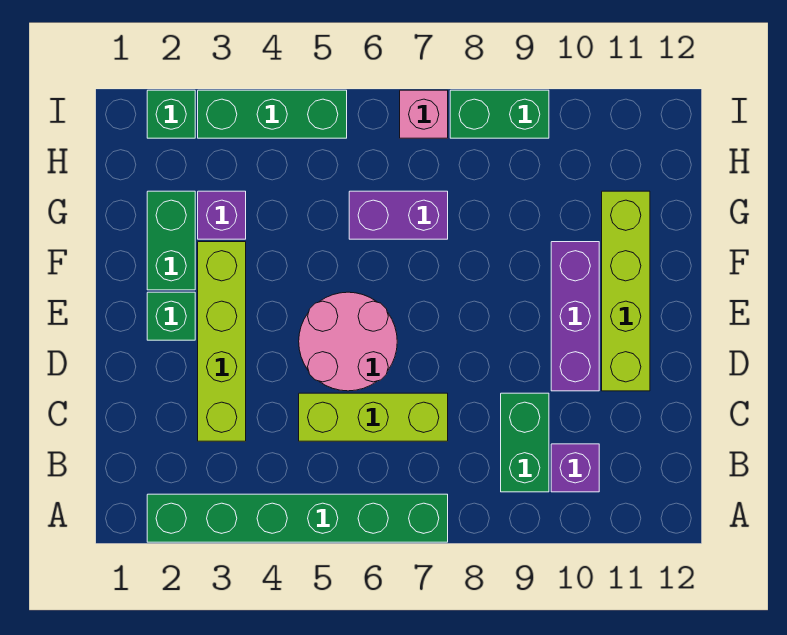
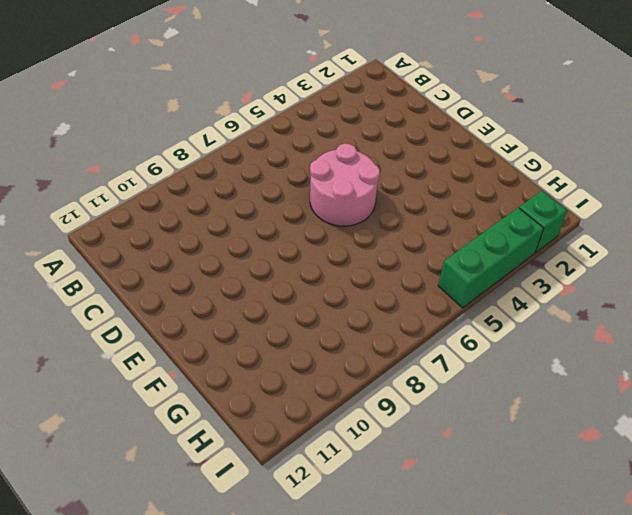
none -> green brick A2:A7 level 1
none -> green brick B9:C9 level 1
none -> purple brick B10 level 1

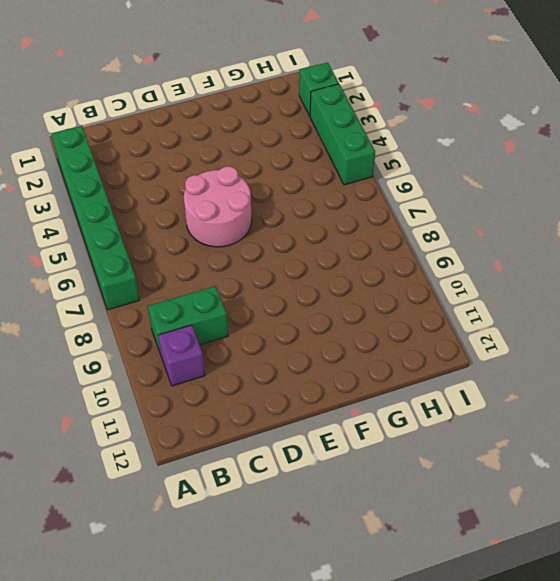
none -> lime brick C3:F3 level 1
none -> lime brick C5:C7 level 1
none -> purple brick D10:F10 level 1

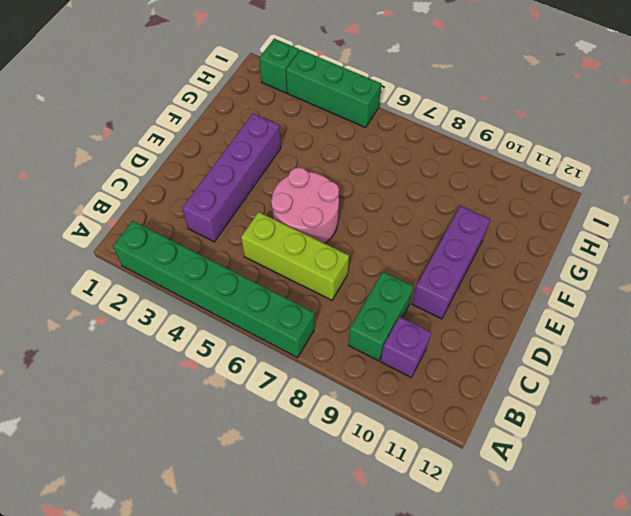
purple brick C3:F3 level 1 -> lime brick C3:F3 level 1
none -> lime brick D11:G11 level 1
none -> green brick E2 level 1
none -> green brick F2:G2 level 1

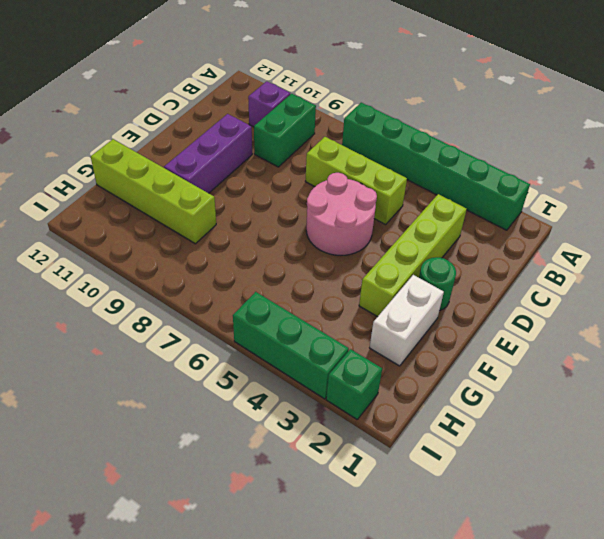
green round brick E2 level 1 -> green brick E2 level 1
white brick F2:G2 level 1 -> green brick F2:G2 level 1
lime brick G9:G12 level 1 -> lime brick D11:G11 level 1
none -> purple brick G3 level 1
none -> purple brick G6:G7 level 1
none -> pink brick I7 level 1

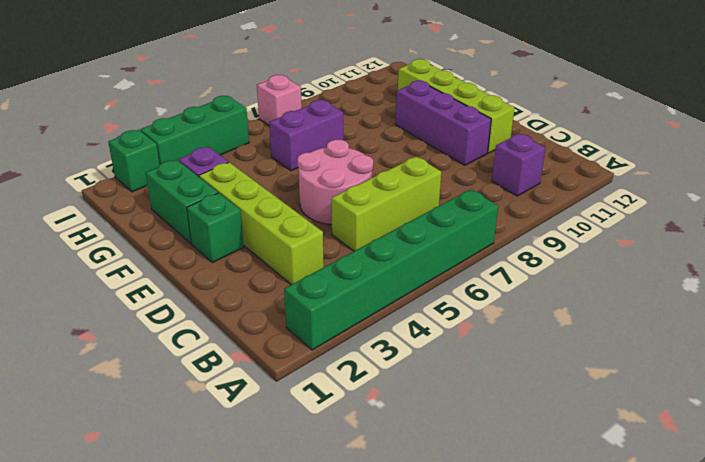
none -> green brick B9:C9 level 1
none -> green brick I8:I9 level 1

